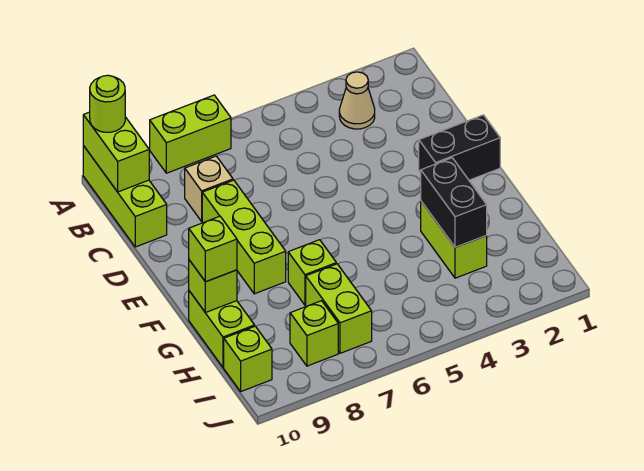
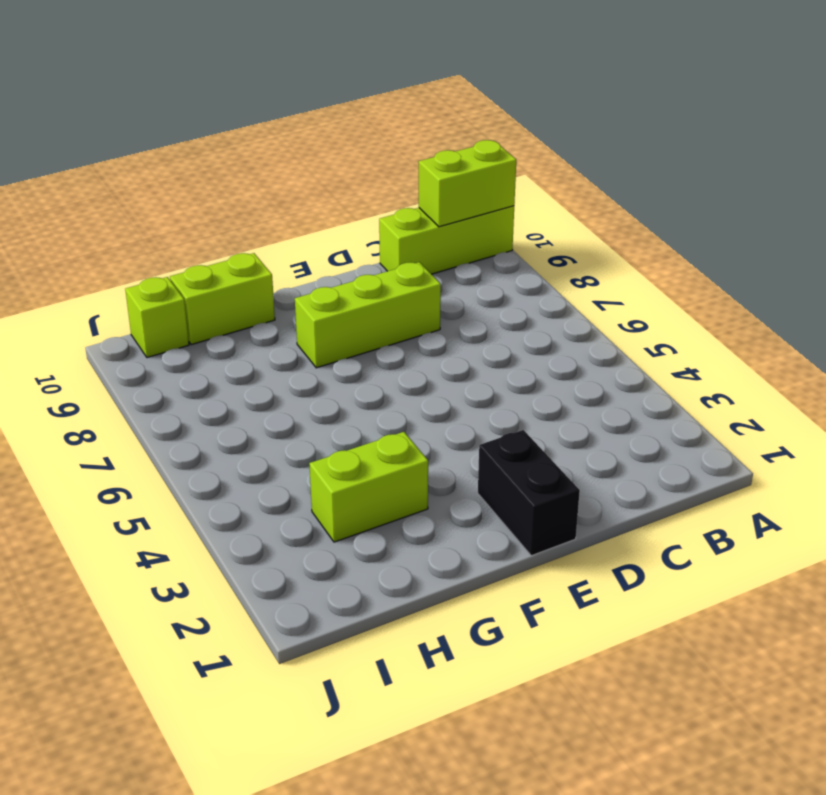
none -> lime brick A7:A8 level 1
none -> tan cone B3 level 1
none -> tan brick C8 level 1

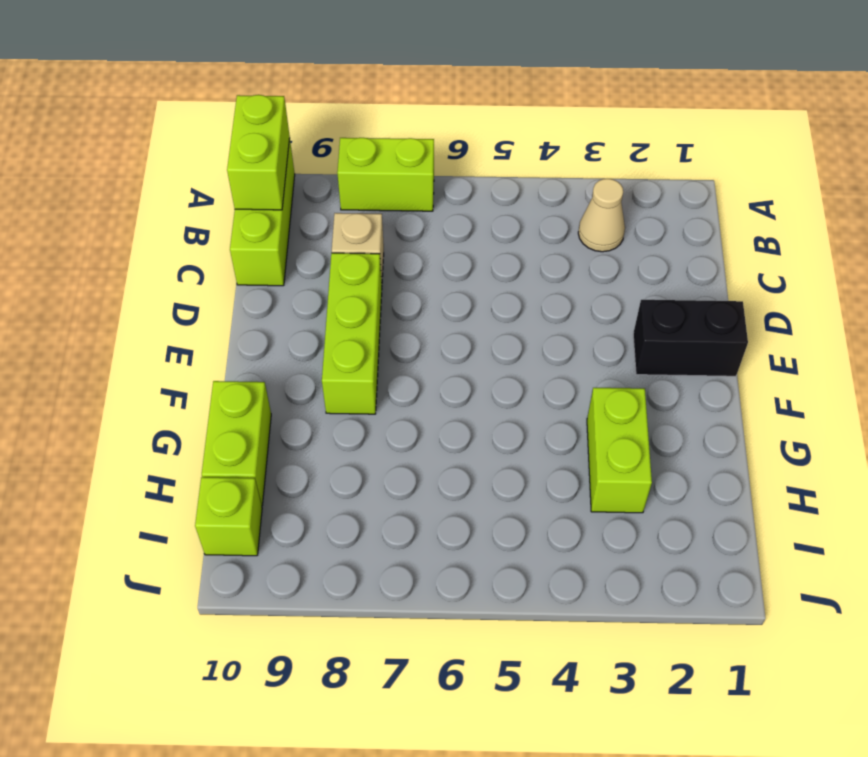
none -> lime brick G7 level 1
none -> lime brick H7:I7 level 1
none -> lime brick I8 level 1

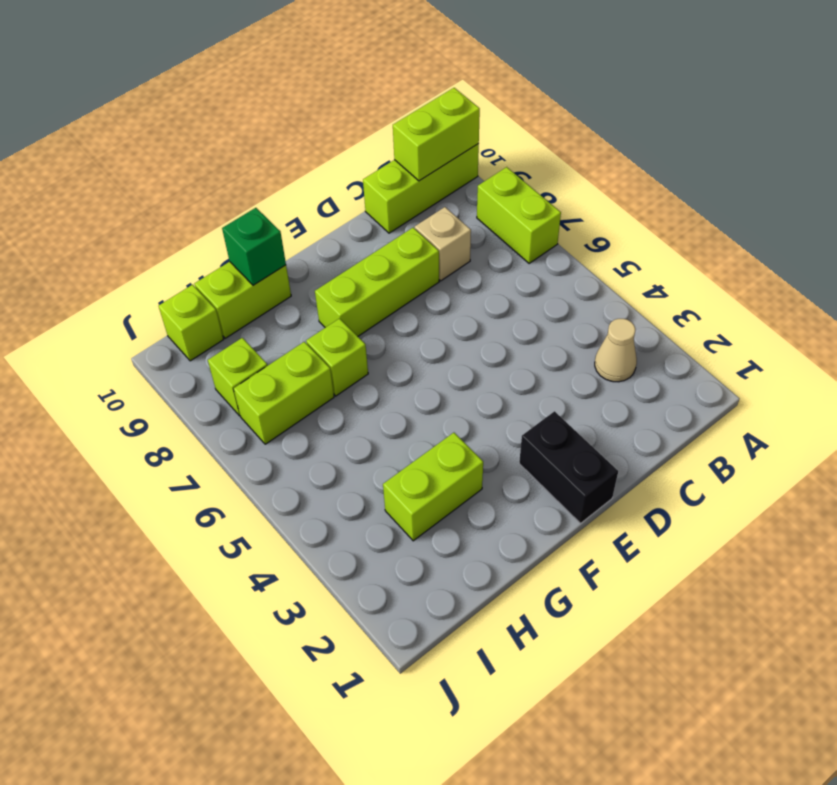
green brick G10 level 2 -> lime brick G10 level 2
none -> black brick G3:H3 level 2
none -> lime round brick A10 level 3
none -> lime brick G10 level 3

